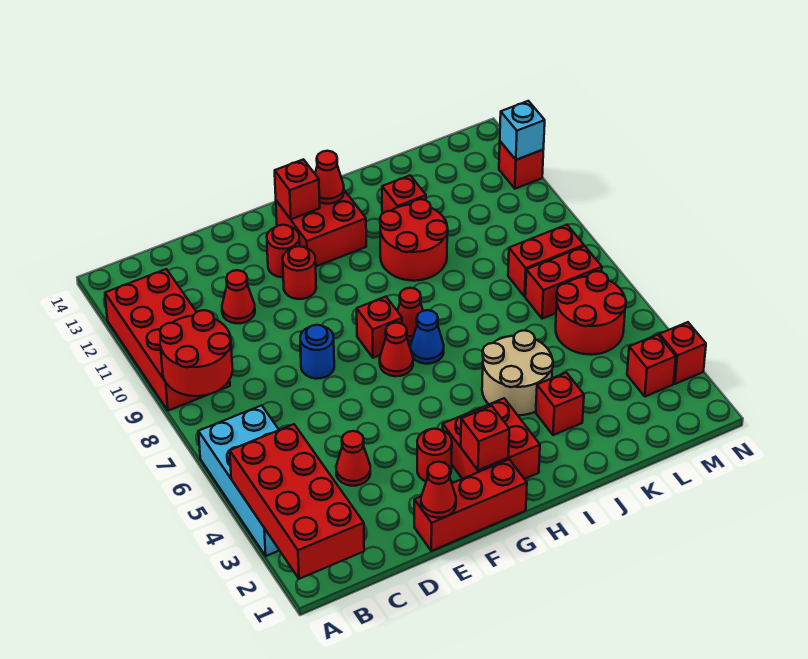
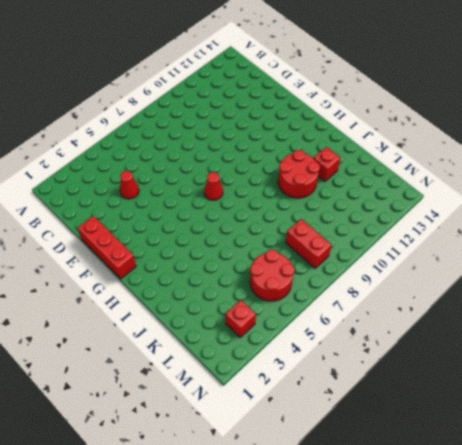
none -> cyan brick A3:B6 level 1
none -> red brick A9:B12 level 1
none -> red cone D11 level 1
none -> blue round brick E8 level 1

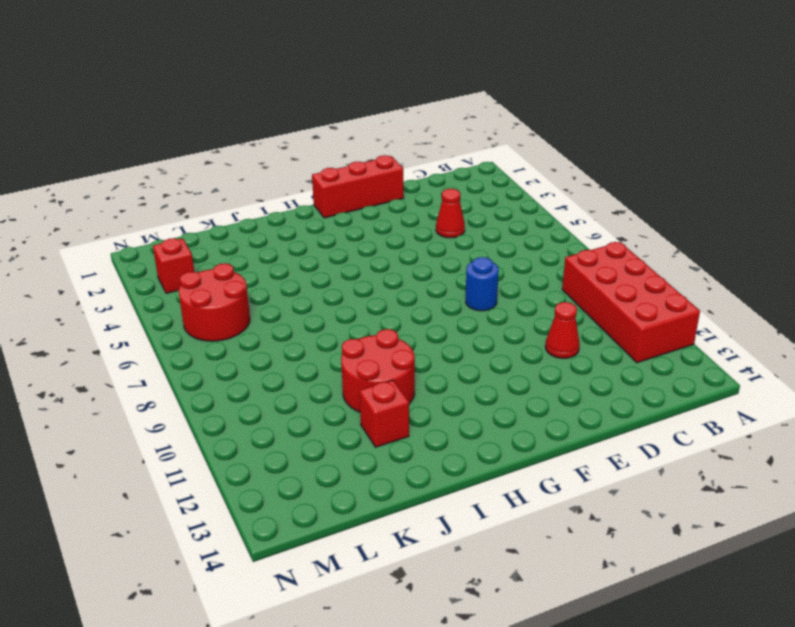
none -> cyan brick A3:B6 level 1
none -> red round brick F3 level 1
none -> red round brick F11 level 1
none -> red round brick F12 level 1

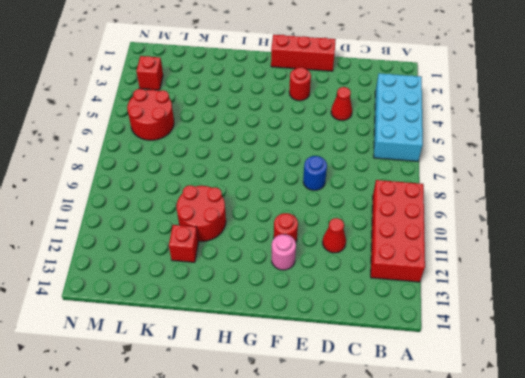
pink round brick F12 level 1 -> red round brick F12 level 1
none -> red brick G2:H3 level 1
none -> red cone G7 level 1
none -> red brick G8 level 1
none -> red brick G12:H13 level 1

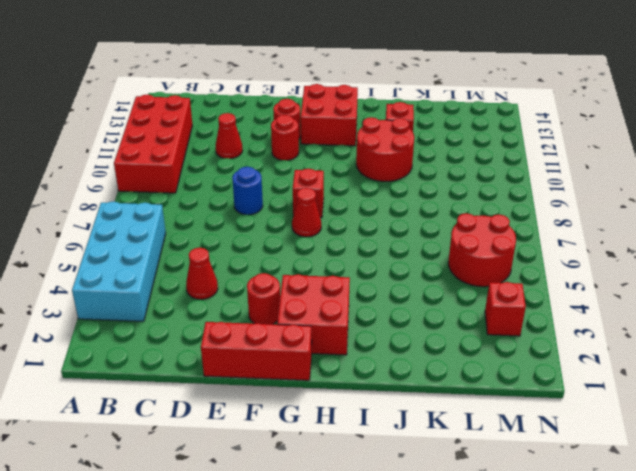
none -> blue cone H7 level 1
none -> red cone H8 level 1
none -> tan round brick I4:J5 level 1
none -> red brick J3 level 1

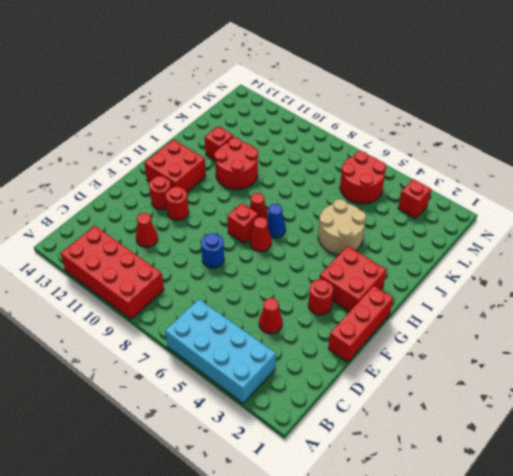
none -> red brick J3 level 1
none -> red brick L7:M7 level 1
none -> red brick L8:M8 level 1
none -> red brick N3 level 1

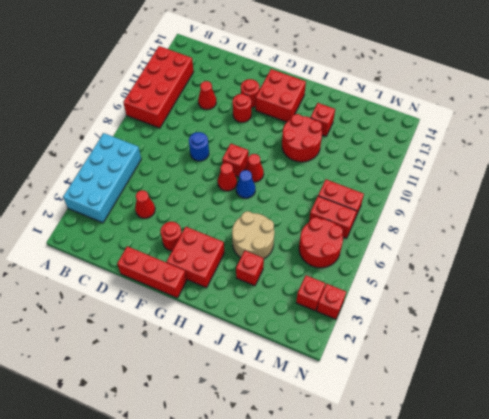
none -> red brick N12 level 1
none -> red brick A1:B4 level 2
none -> red round brick A8:B9 level 2
none -> red cone E1 level 2

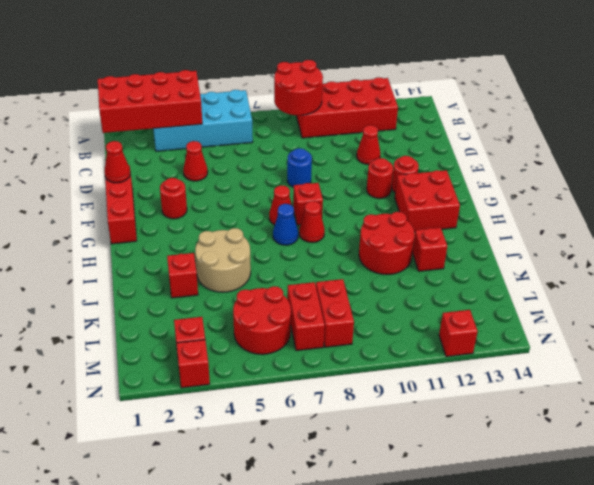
none -> red brick G2:H3 level 1
none -> red brick G2 level 2
none -> red brick G13 level 2
none -> red cone H13 level 2

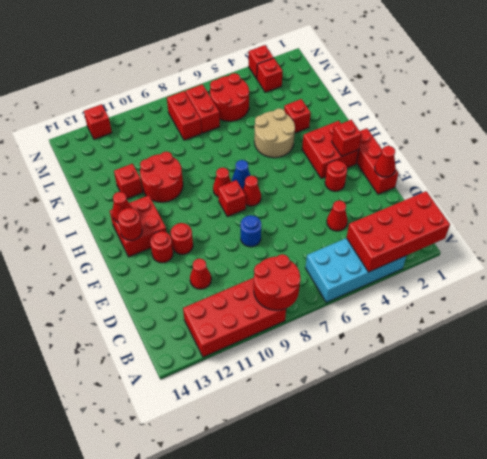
red round brick G13 level 2 -> red brick G13 level 2
none -> cyan brick N12 level 2

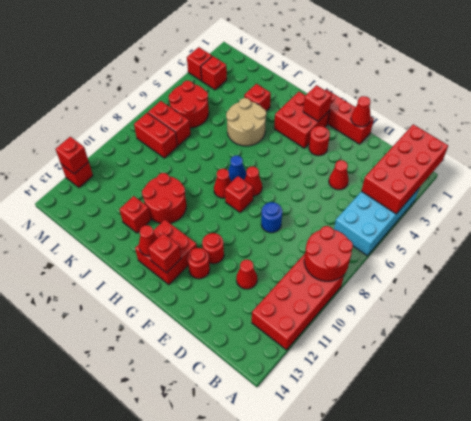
red brick N12 level 2 -> cyan brick N12 level 2

